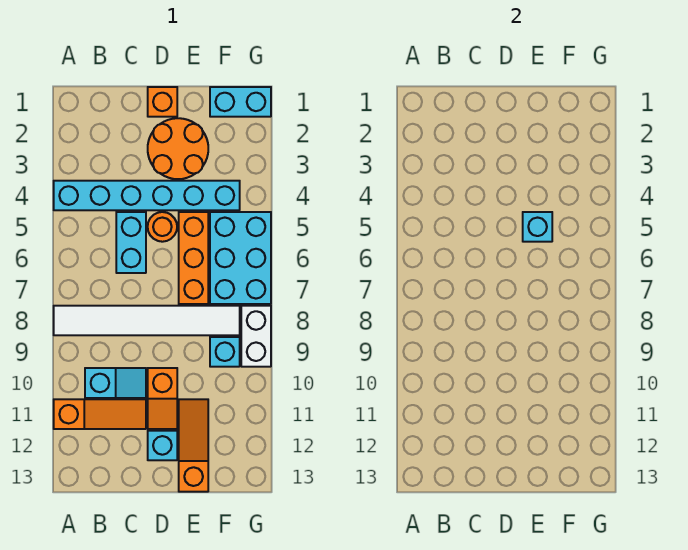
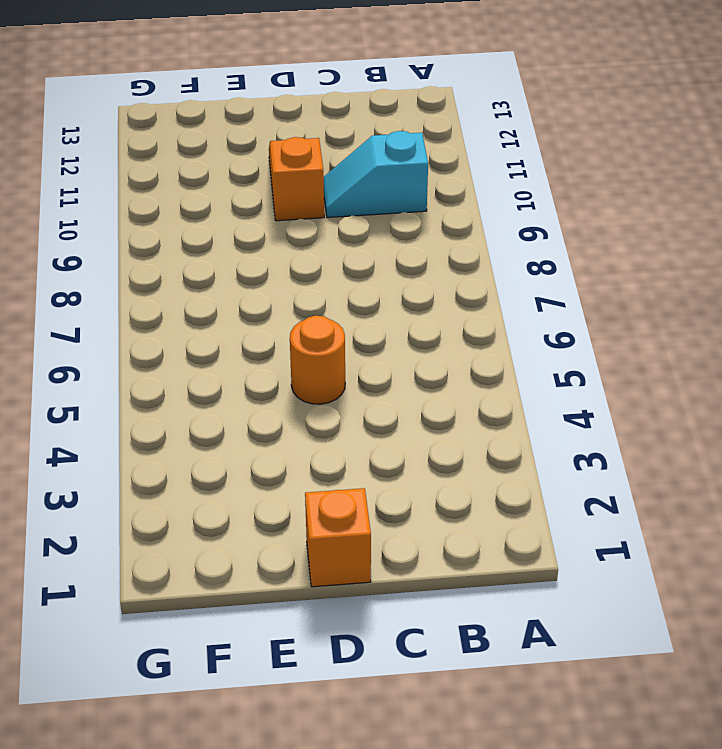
none -> cyan brick A4:F4 level 1
none -> white tile A8:F8 level 1
none -> orange slope A11:C11 level 1 top A

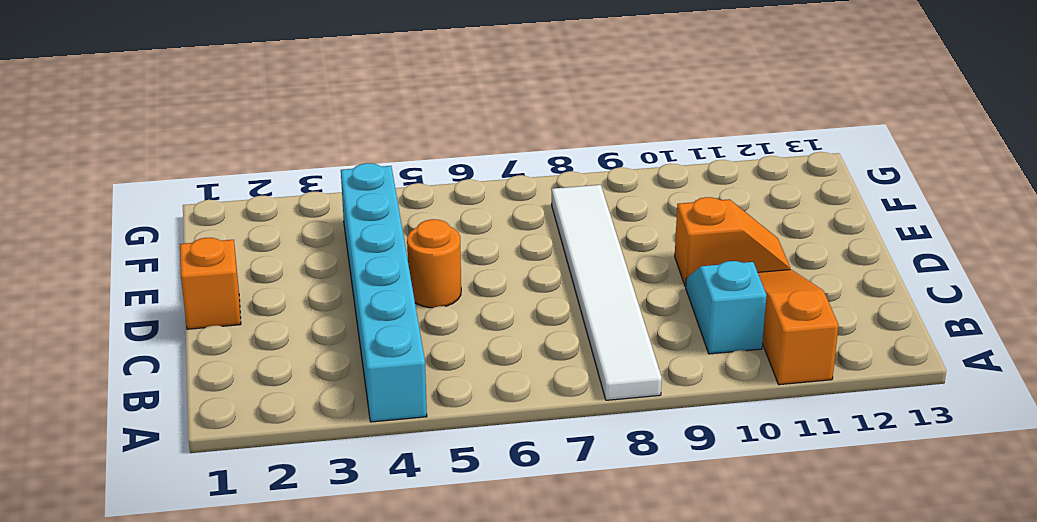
none -> cyan brick C5:C6 level 1
none -> orange round brick D2:E3 level 1
none -> cyan brick D12 level 1

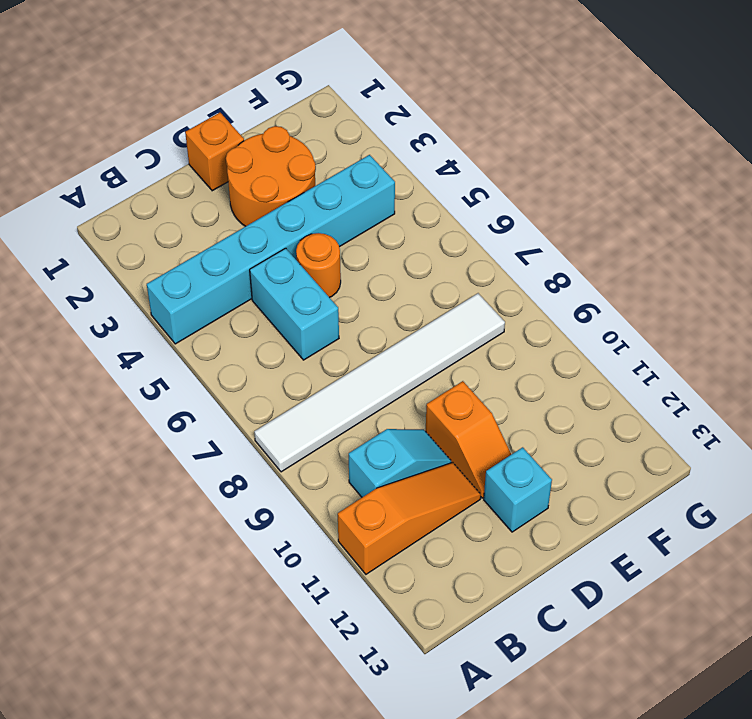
none -> orange brick E5:E7 level 1
none -> orange slope E11:E13 level 1 top 13
none -> cyan brick F1:G1 level 1

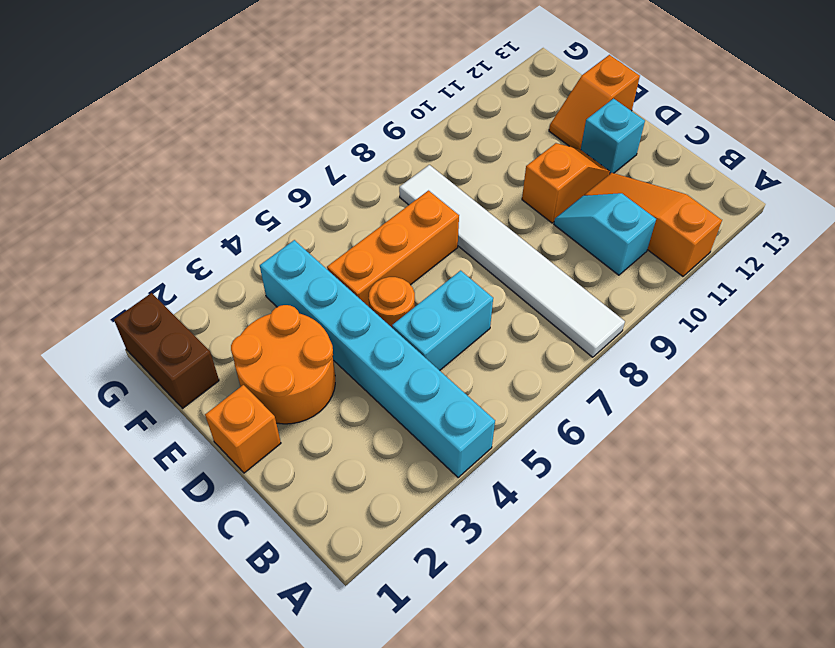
orange slope E12:E13 level 1 top 13 -> orange slope E11:E13 level 1 top 13
brown brick F1:G1 level 1 -> cyan brick F1:G1 level 1
none -> cyan brick F5:G7 level 1
none -> cyan brick F9 level 1
none -> white brick G8:G9 level 1

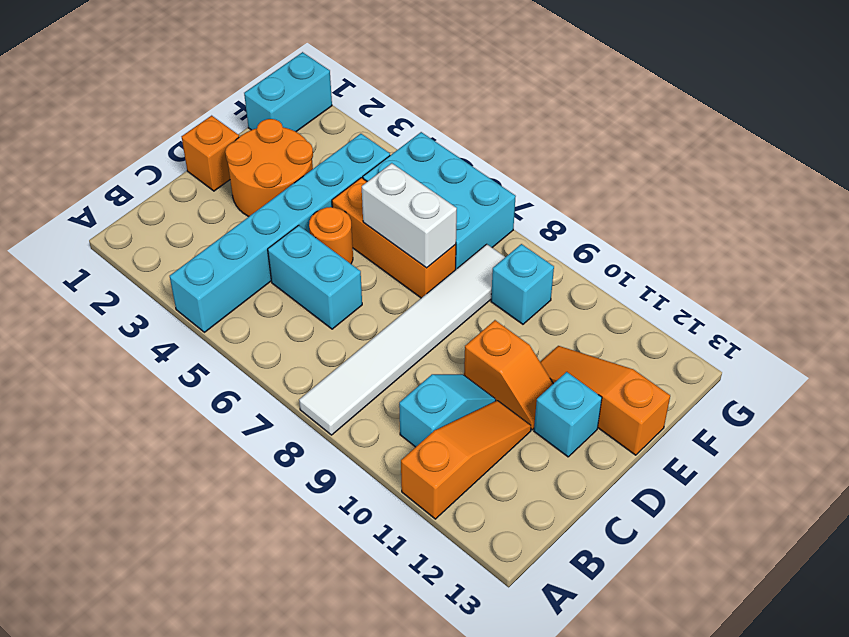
white brick E6:E7 level 2 -> white brick G8:G9 level 1
none -> cyan brick E5 level 2

